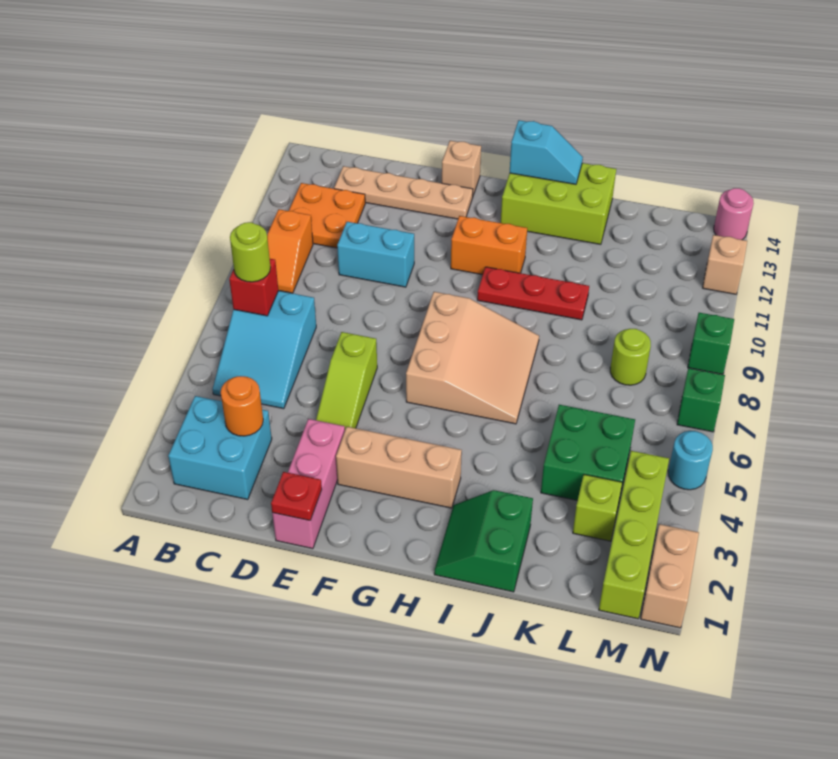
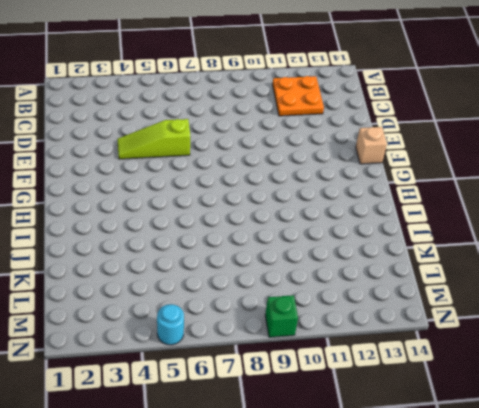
none -> cyan brick B2:C3 level 1
none -> cyan slope B5:C7 level 1 top 7
none -> orange slope B9:B10 level 1 top 10
none -> tan plate C13:F13 level 1

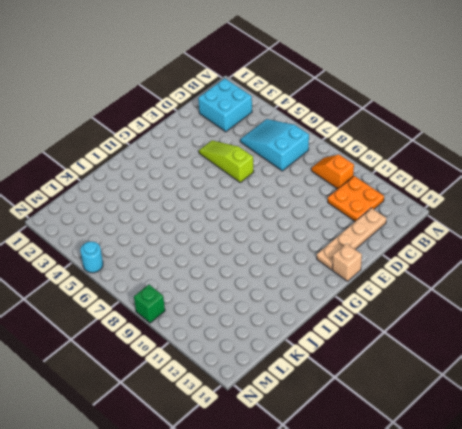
none -> cyan brick D10:E10 level 1
none -> pink brick E1:E3 level 1
none -> tan brick F3:H3 level 1
none -> tan slope G6:I8 level 1 top G

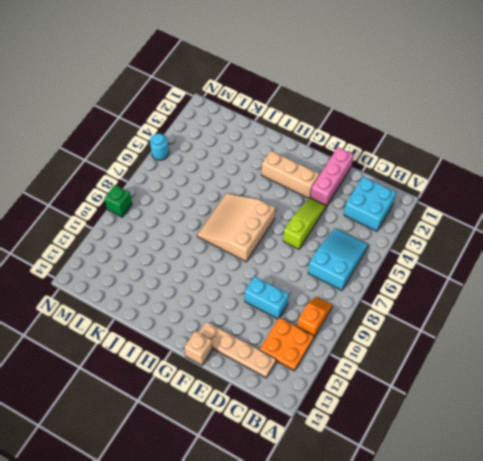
none -> orange brick G11:H11 level 1
none -> red plate H10:J10 level 1
none -> lime brick H13:J14 level 1
none -> green slope I1:J2 level 1 top J

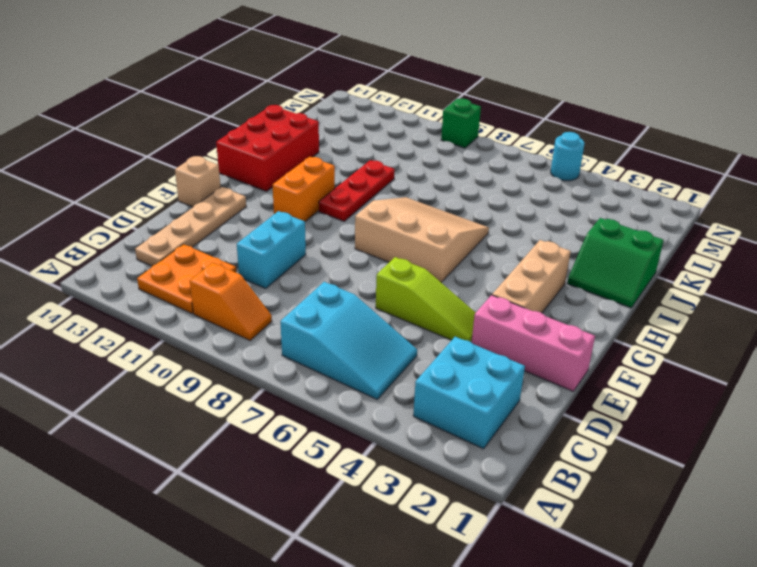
red brick H13:J14 level 1 -> lime brick H13:J14 level 1
none -> green brick K4:L5 level 1
none -> lime brick L3 level 1
none -> lime round brick L8 level 1
none -> lime brick M1:M4 level 1

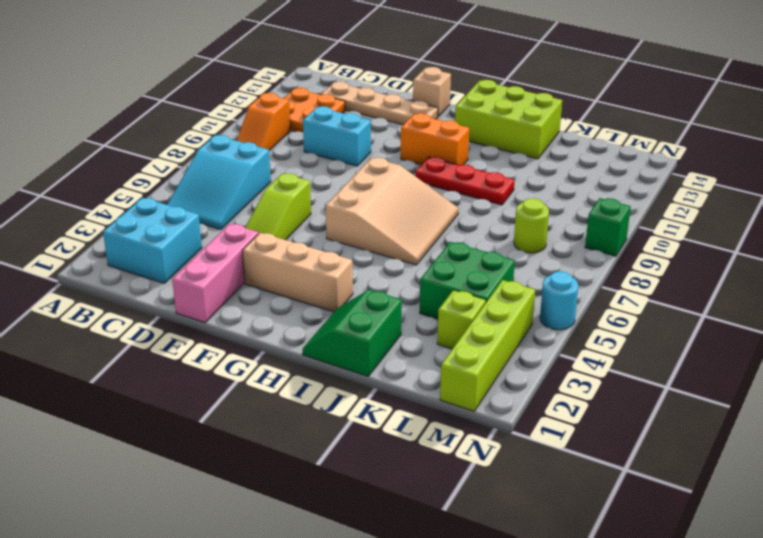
none -> tan brick N1:N2 level 1
none -> green brick N7 level 1
none -> tan brick N12 level 1
none -> pink round brick N14 level 1

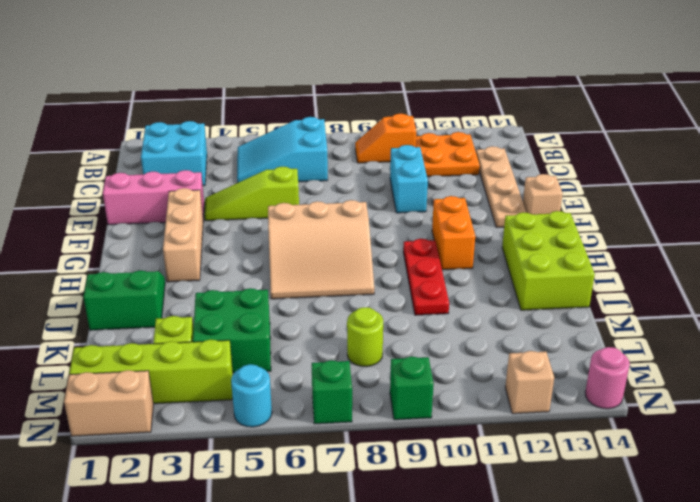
none -> red brick B7 level 2
none -> orange round brick C3 level 2
none -> red plate E1 level 2
none -> cyan slope H14:I14 level 2 top H

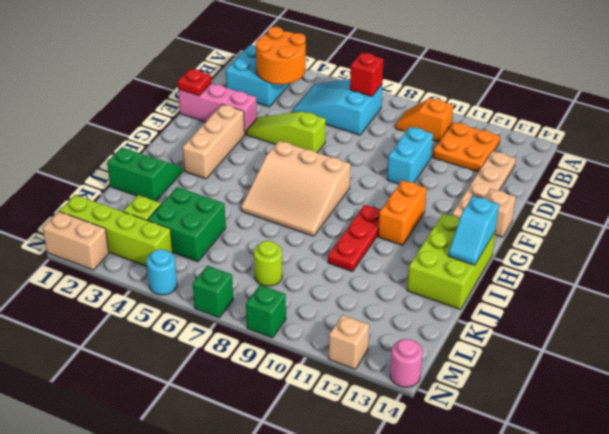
orange round brick B3:C4 level 2 -> orange round brick C3 level 2
none -> lime round brick B7 level 3

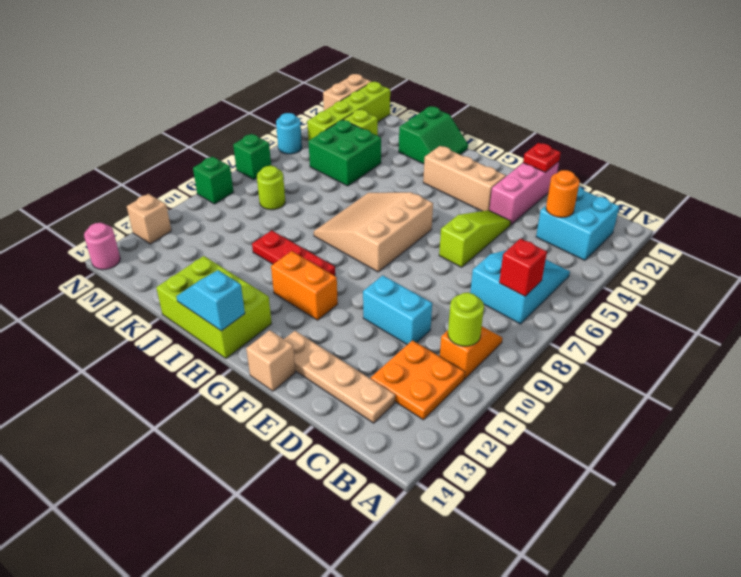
lime round brick B10 level 2 -> lime round brick B7 level 3

